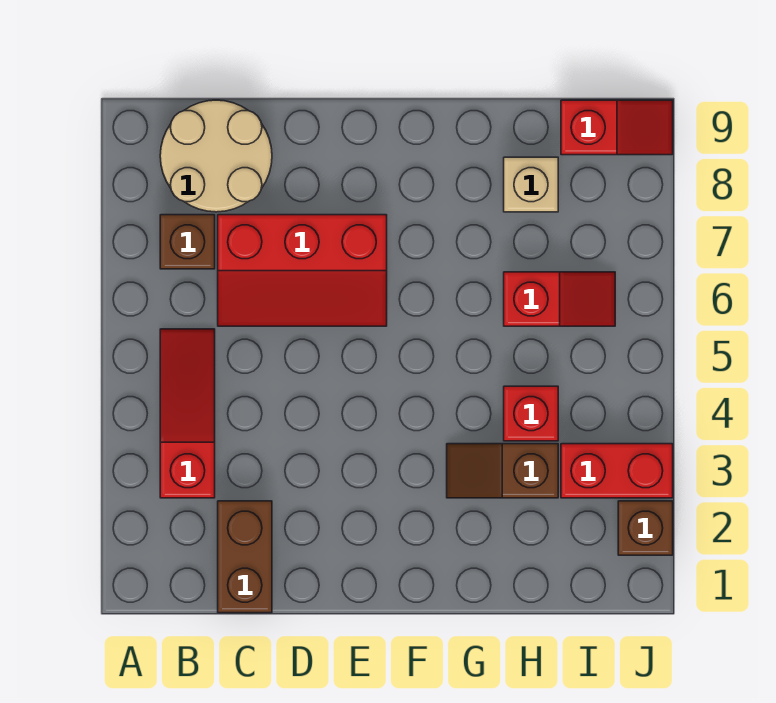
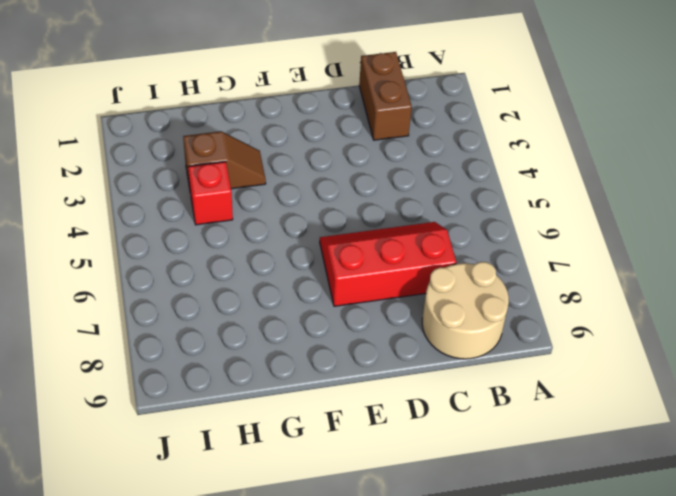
none -> red slope B3:B5 level 1 top 3
none -> brown brick B7 level 1
none -> red slope H6:I6 level 1 top H

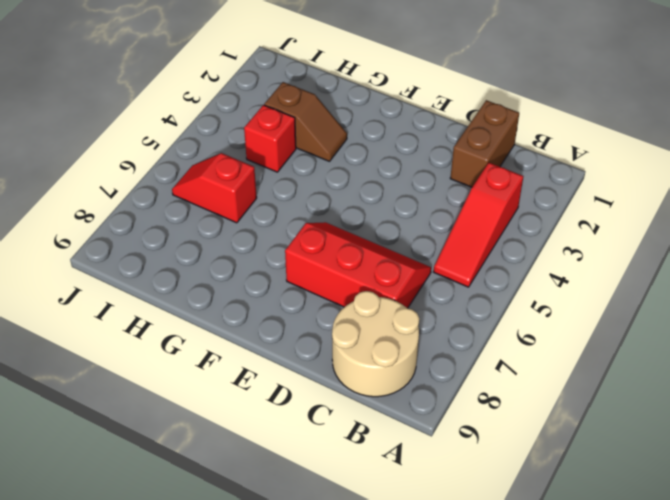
none -> brown brick B7 level 1
none -> tan brick H8 level 1
none -> red brick I3:J3 level 1

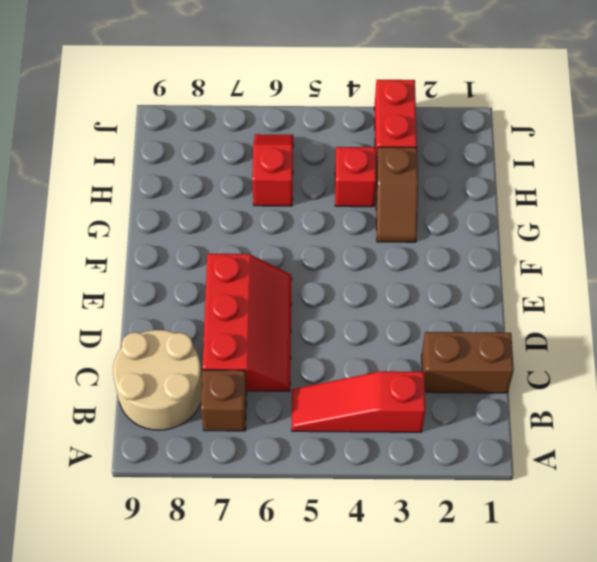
none -> tan brick H8 level 1
none -> red slope I9:J9 level 1 top I
none -> brown brick J2 level 1

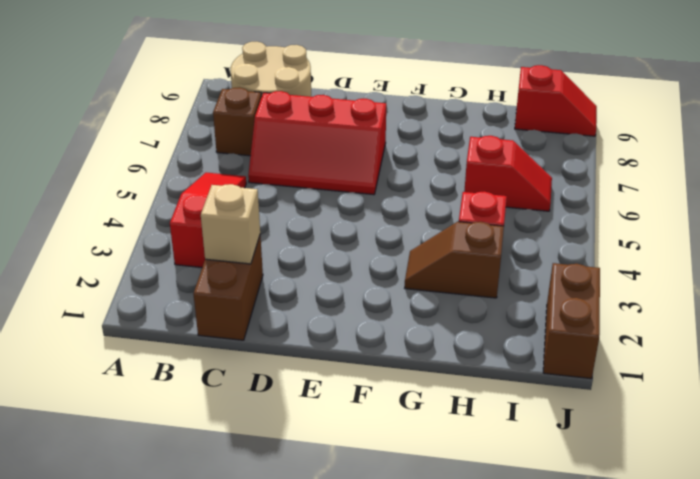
tan brick C2 level 2 -> tan brick H8 level 1
brown brick J1:J2 level 1 -> brown brick J2 level 1
none -> red brick I3:J3 level 1

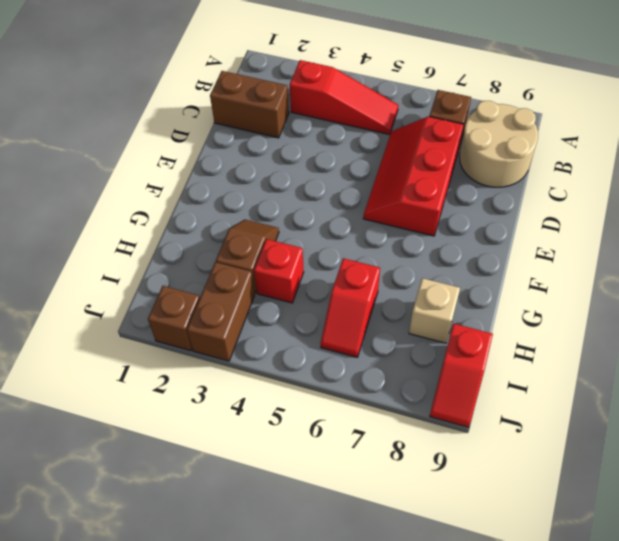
brown brick I3:J3 level 1 -> red brick I3:J3 level 1

